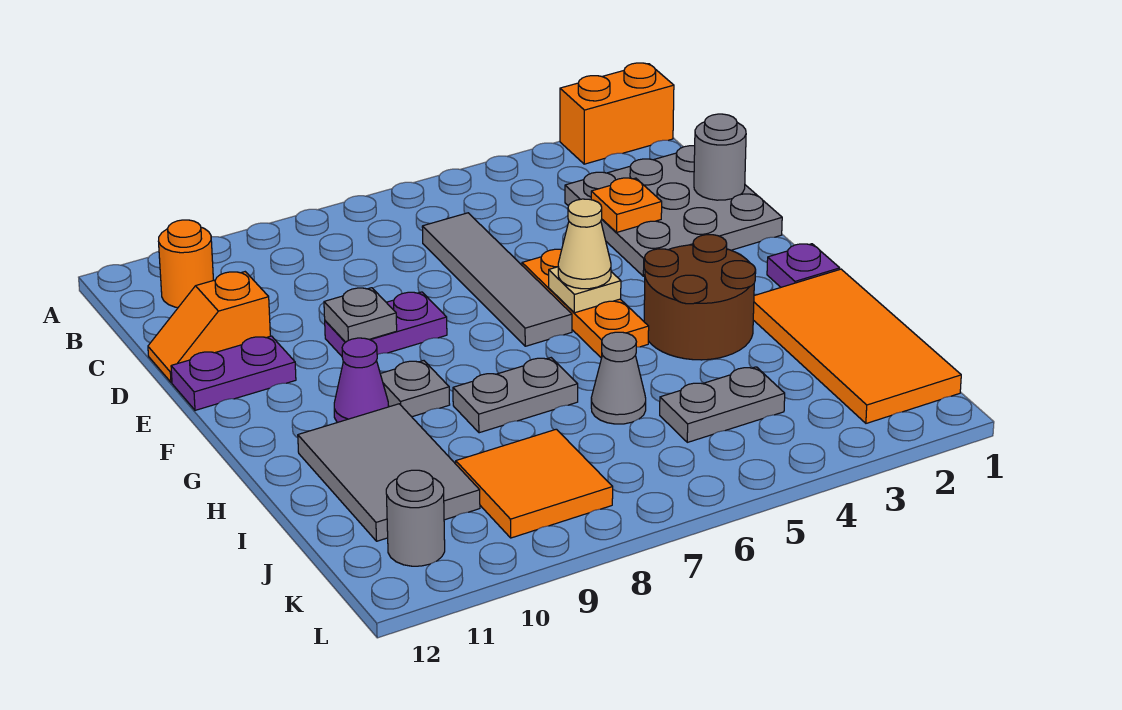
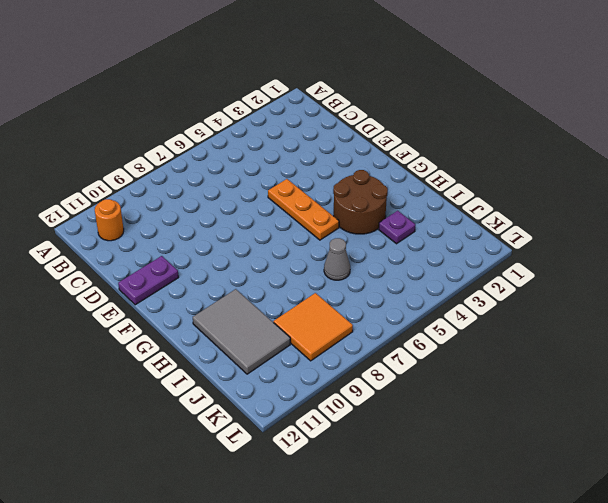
purple plate I3 level 1 -> purple plate G1 level 1
none -> orange brick A1:A2 level 1
none -> grey plate C1:E3 level 1
none -> grey tile C6:F6 level 1

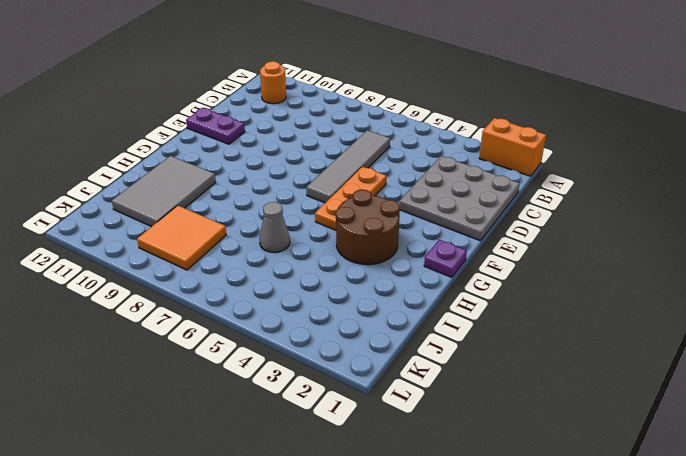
none -> orange slope D11:D12 level 1 top 11
none -> purple plate E8:E9 level 1
none -> grey plate G9 level 1

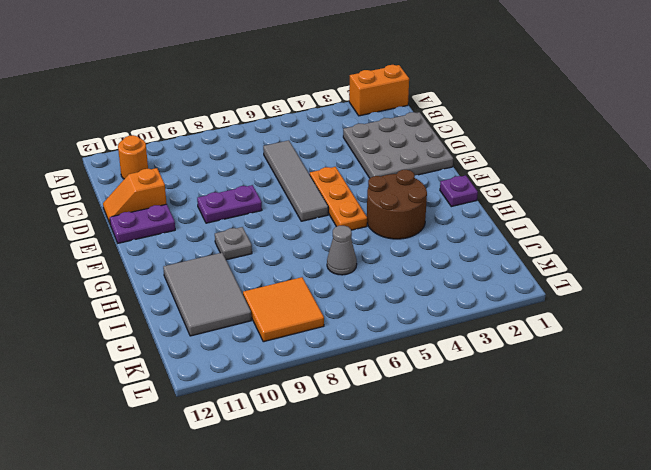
none -> purple cone G10 level 1
none -> orange tile H1:K2 level 1
none -> grey plate H7:H8 level 1

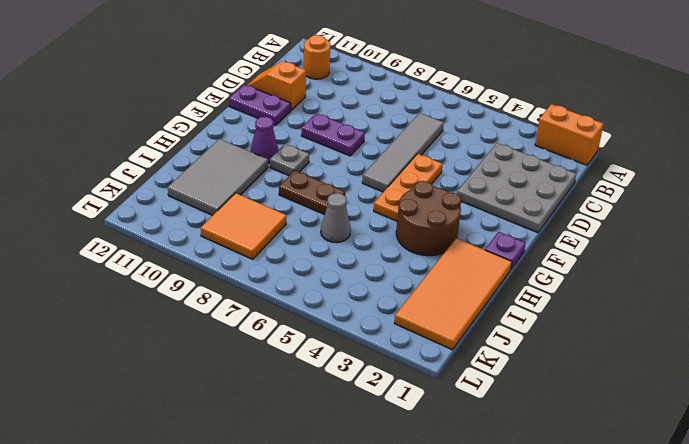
brown plate H7:H8 level 1 -> grey plate H7:H8 level 1
none -> grey plate J4:J5 level 1
none -> grey round brick K11 level 1
none -> grey round brick D1 level 2

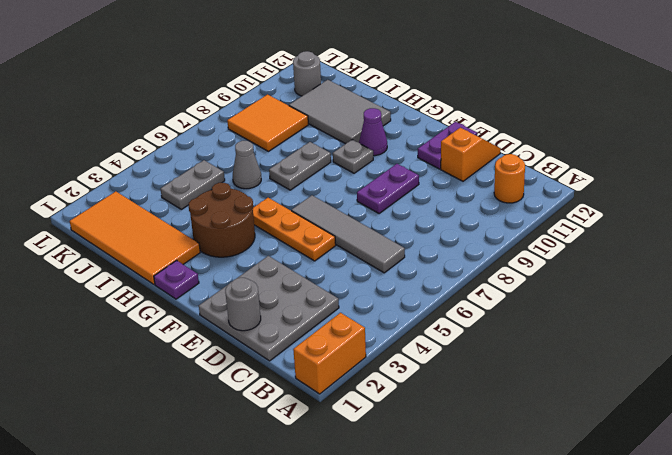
none -> orange plate D3 level 2
none -> grey plate E9 level 2
none -> tan plate F5 level 2

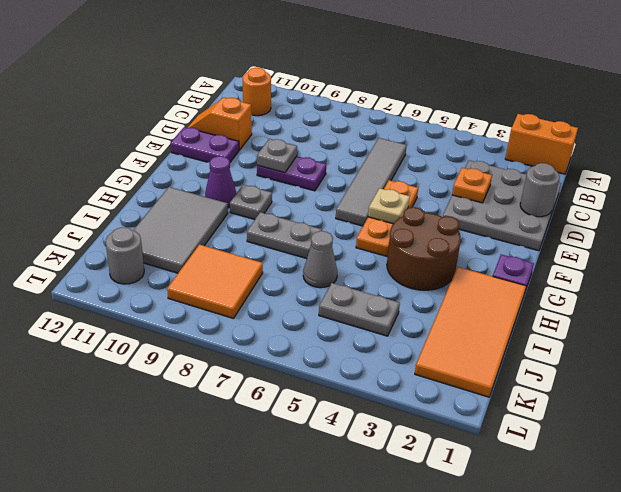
none -> tan cone F5 level 3

